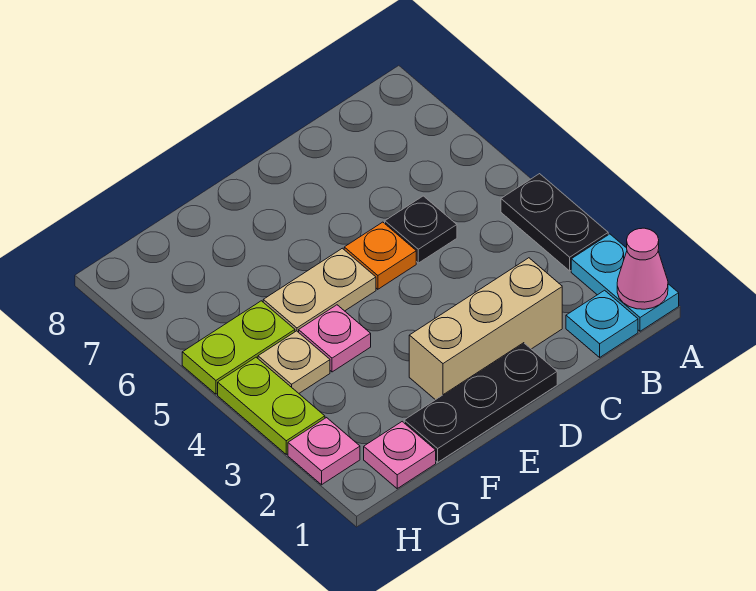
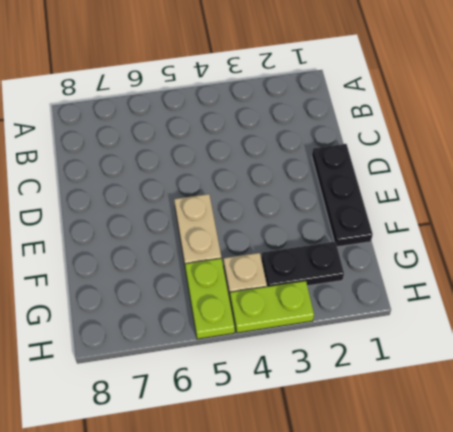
black plate G2:G3 level 1 -> black plate A3:A4 level 1
none -> cyan plate A1:A2 level 1
none -> cyan plate B1 level 1
none -> tan brick C2:E2 level 1

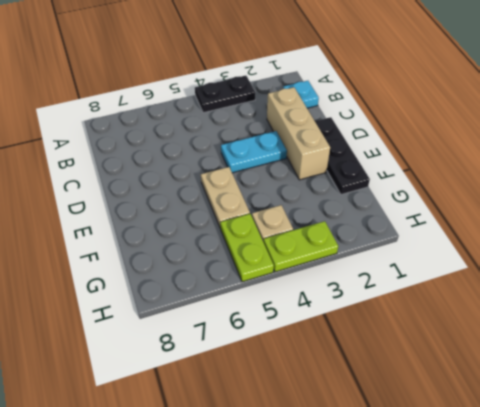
cyan plate D3:D4 level 1 -> cyan plate A1:A2 level 1
none -> black plate C5 level 1
none -> orange plate D5 level 1
none -> pink plate F4 level 1

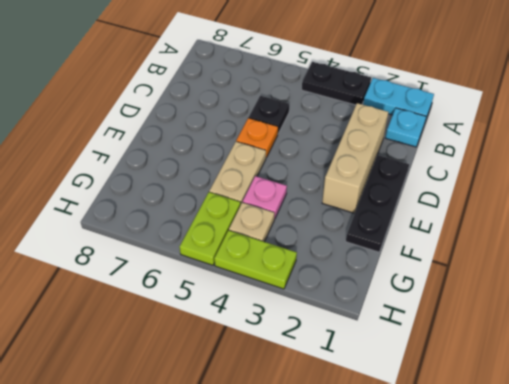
none -> pink plate G1 level 1
none -> pink plate H2 level 1
none -> pink cone A1 level 2

